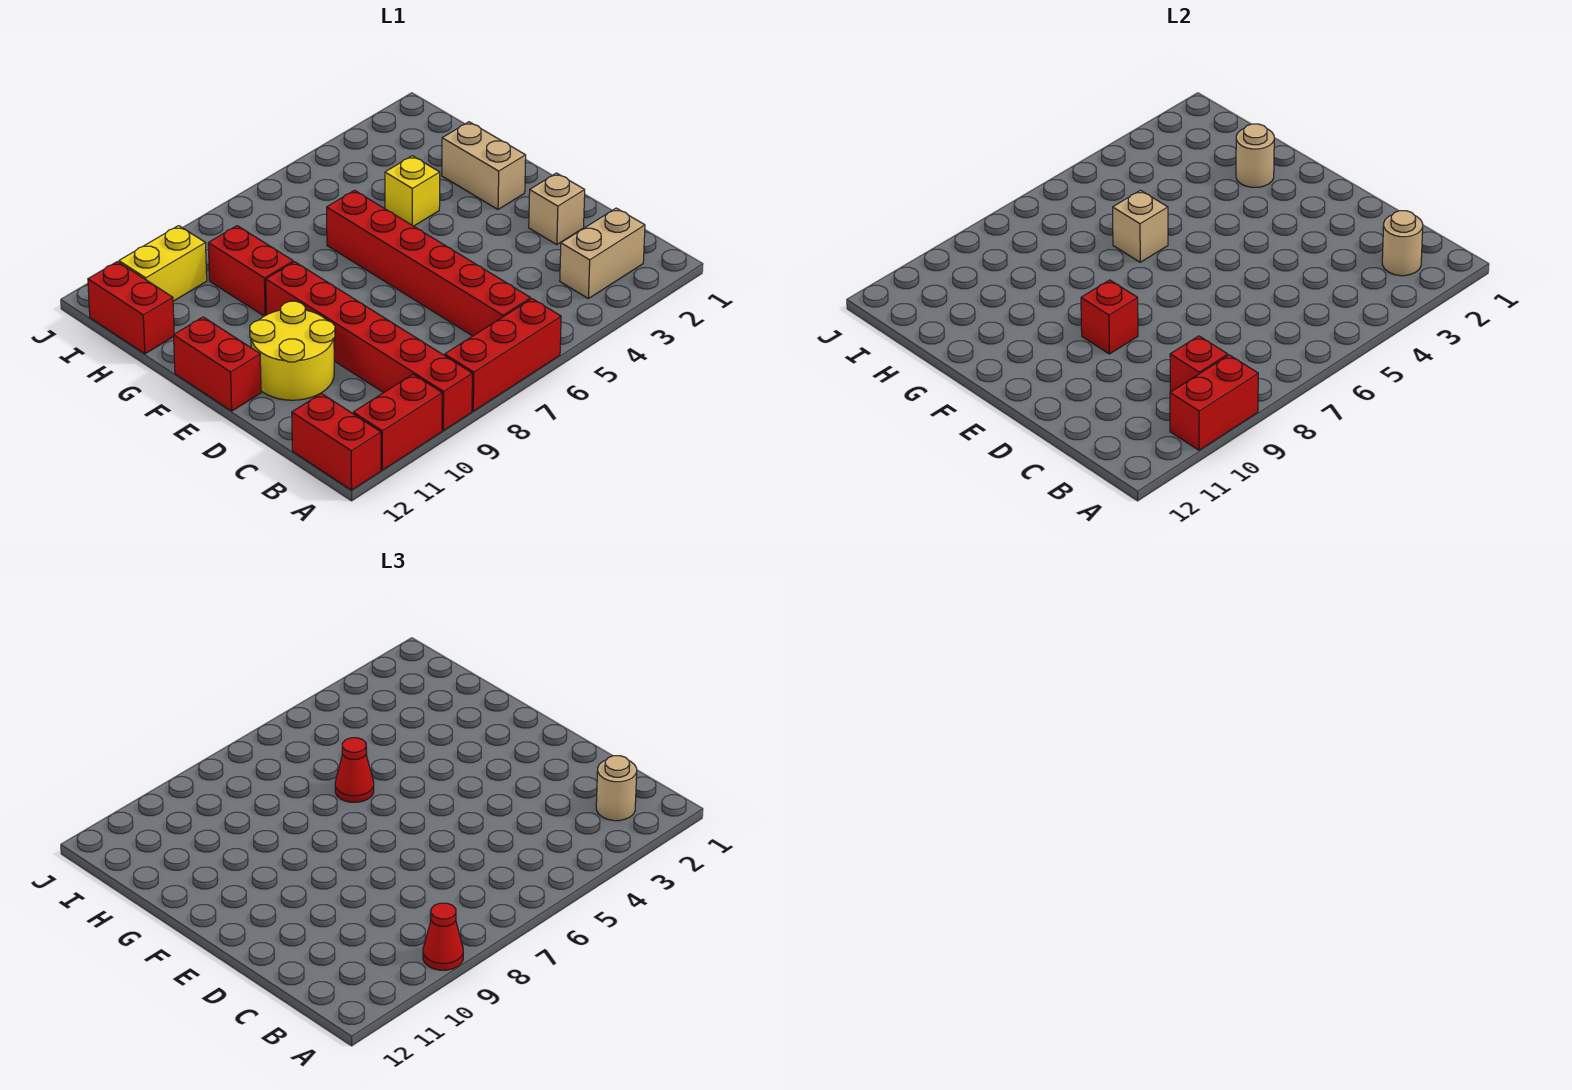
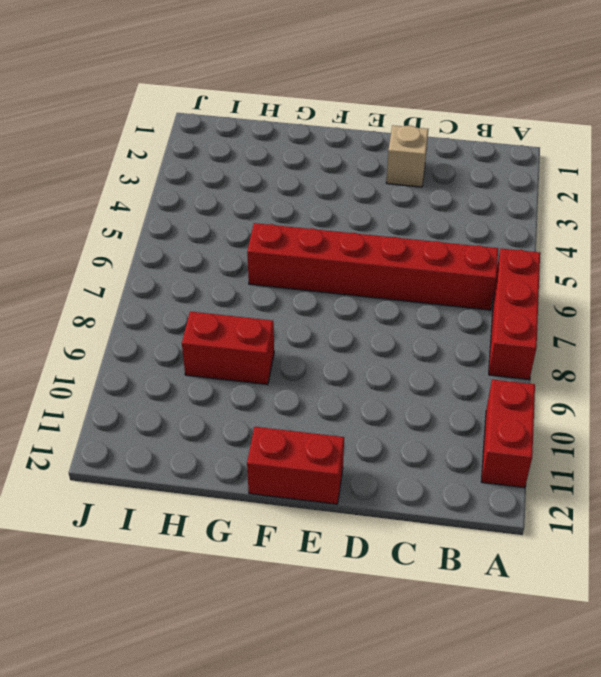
none -> red brick A9:F9 level 1
none -> red brick A12:B12 level 1
none -> tan brick B2:B3 level 1

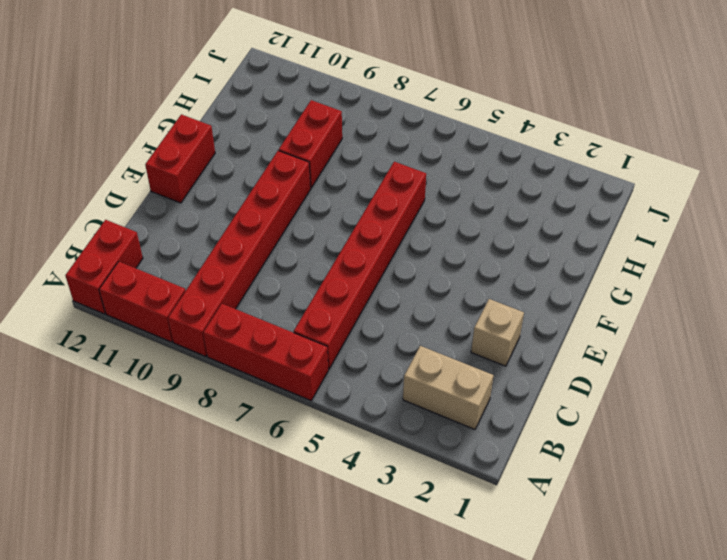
none -> yellow round brick D10:E11 level 1
none -> tan brick F2:G2 level 1
none -> yellow brick G4 level 1

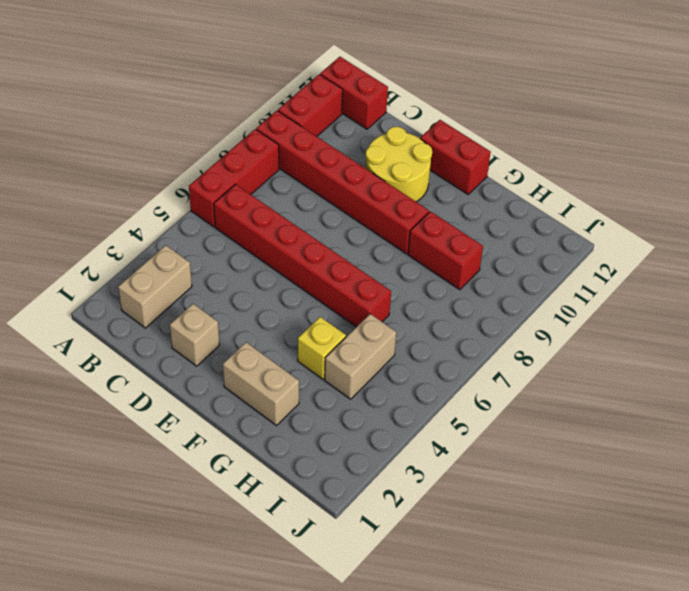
tan brick H4:H5 level 1 -> none
none -> red brick H12:I12 level 1
none -> yellow brick I10:I11 level 1
none -> red brick A9:A10 level 2

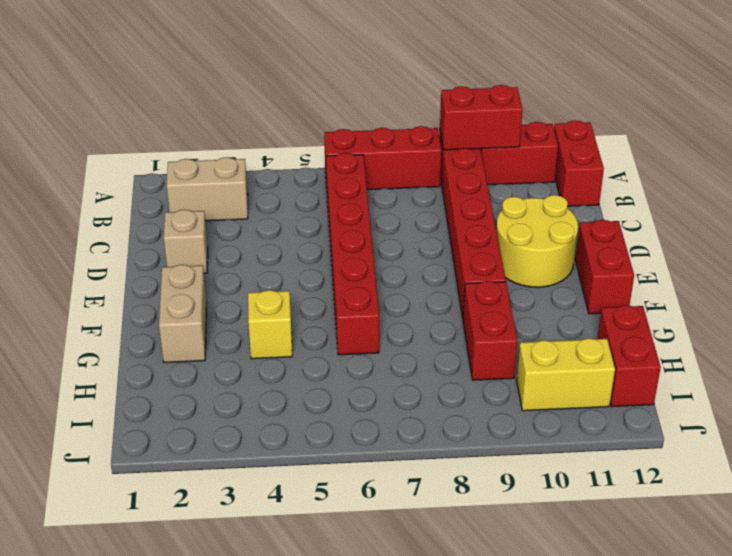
none -> tan round brick B2 level 2
none -> red brick B9 level 2
none -> red brick E9 level 2

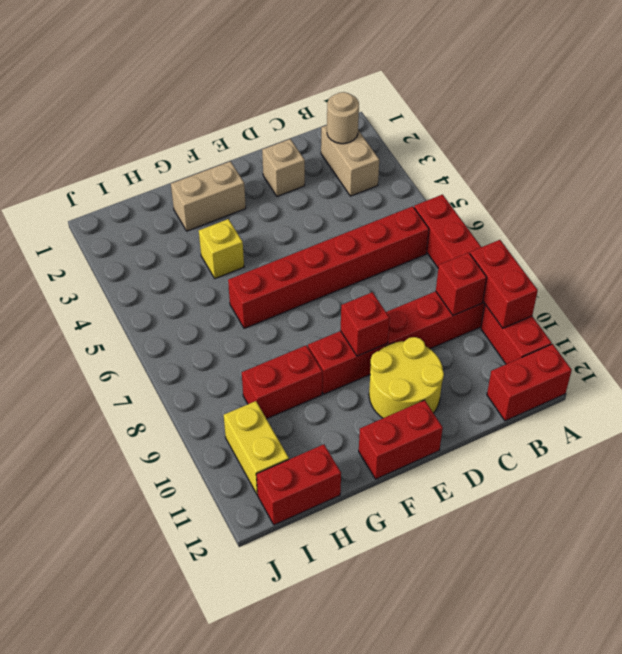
none -> tan round brick G2 level 2
none -> tan brick G6 level 2
none -> red cone A9 level 3

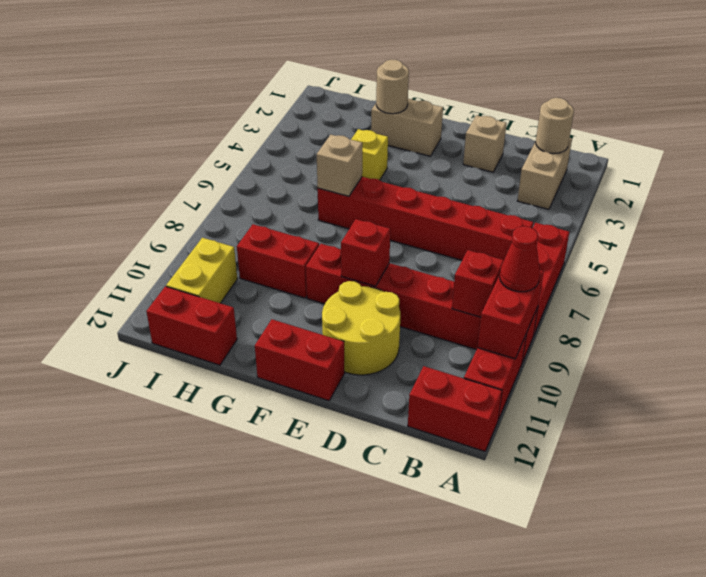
none -> tan round brick B2 level 3
none -> red cone G6 level 3

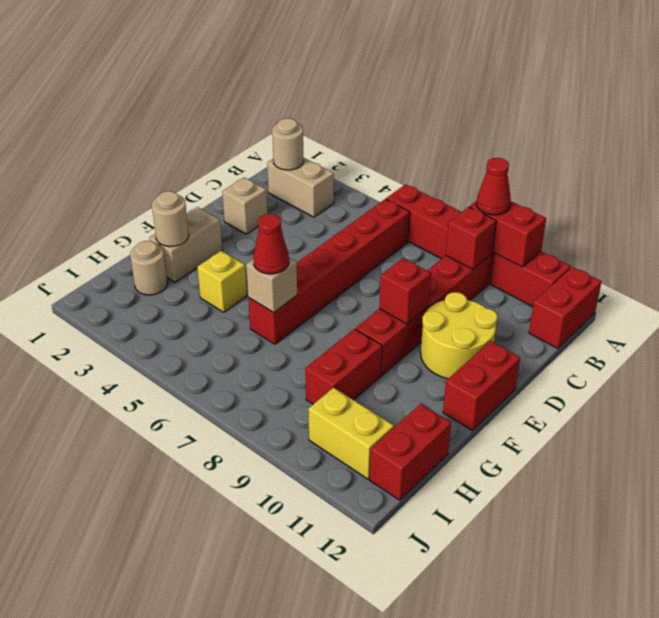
tan round brick H2 level 1 -> tan round brick B2 level 3

